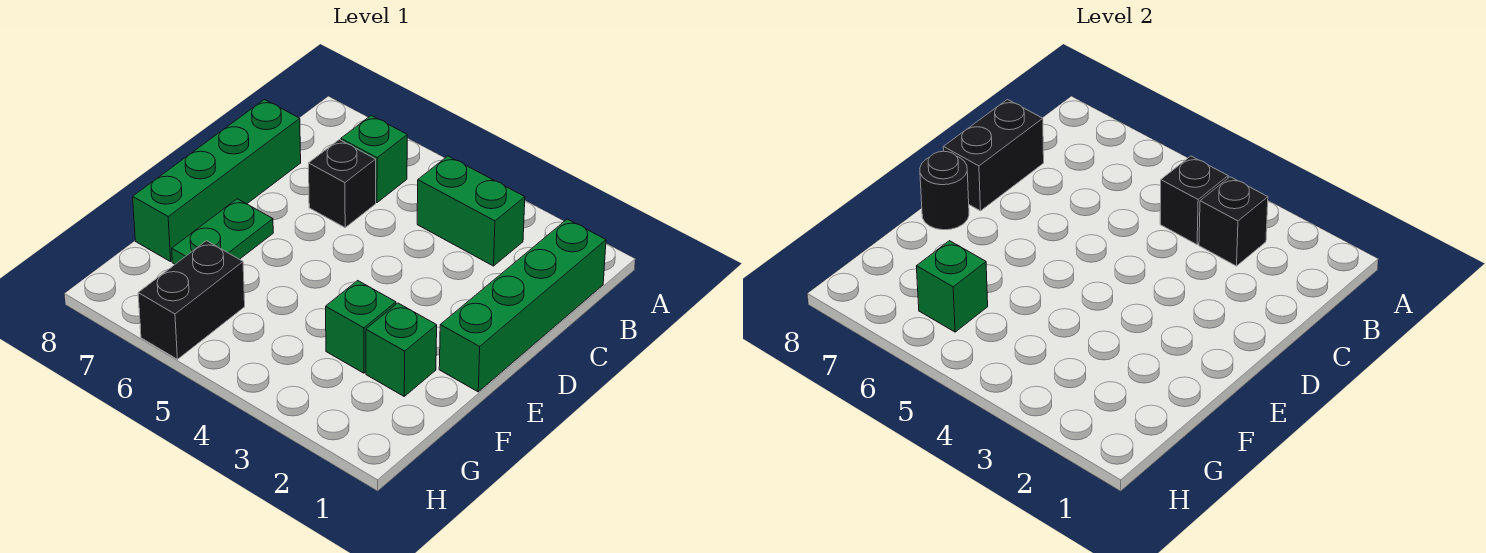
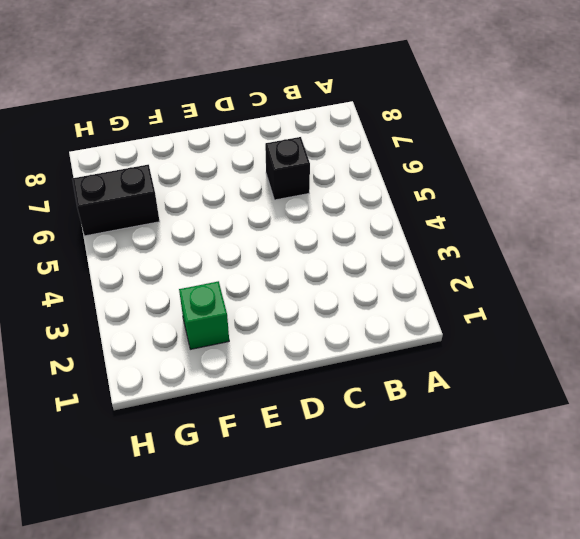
none -> green brick B1:E1 level 1
none -> green brick B3:B4 level 1
none -> green brick B6 level 1

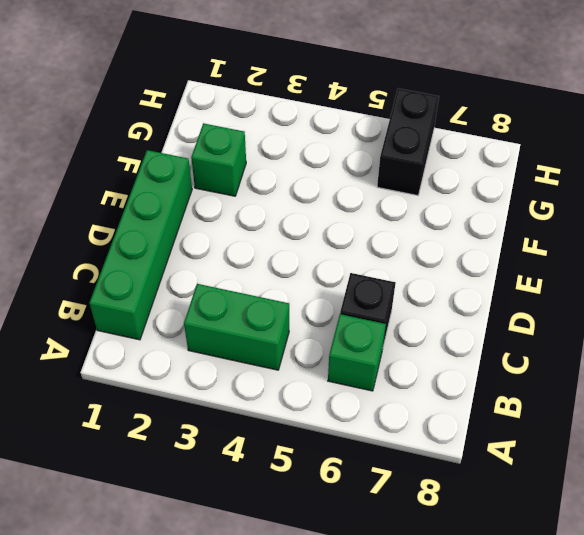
none -> green brick C8:F8 level 1
none -> green plate E7:F7 level 1
none -> green brick F3 level 1

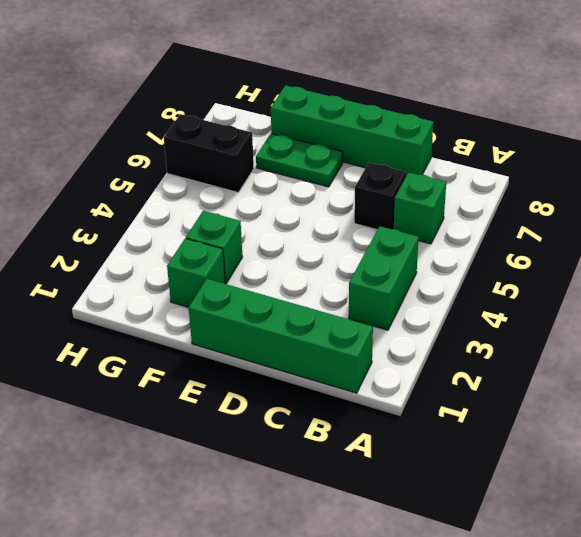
none -> black brick B3 level 2
none -> black brick B4 level 2
none -> black brick C8:D8 level 2

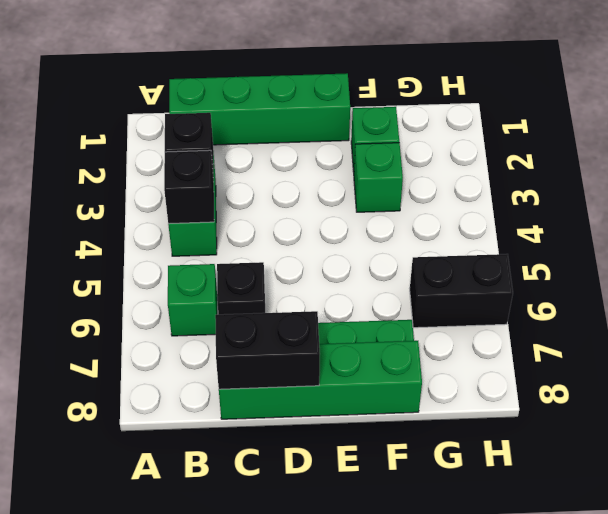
none -> black round brick E8 level 2
none -> green brick G6 level 2

